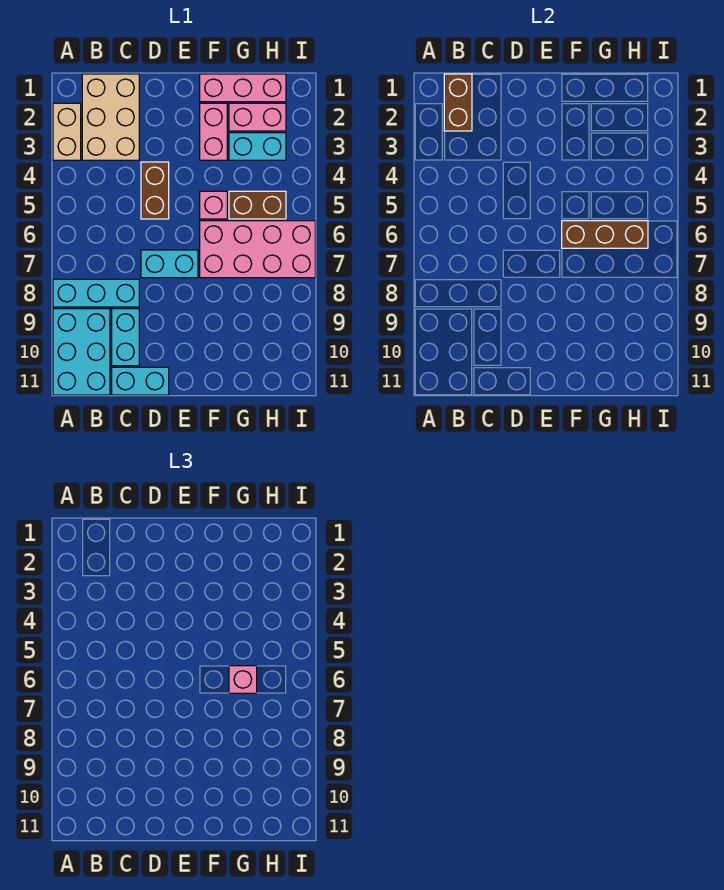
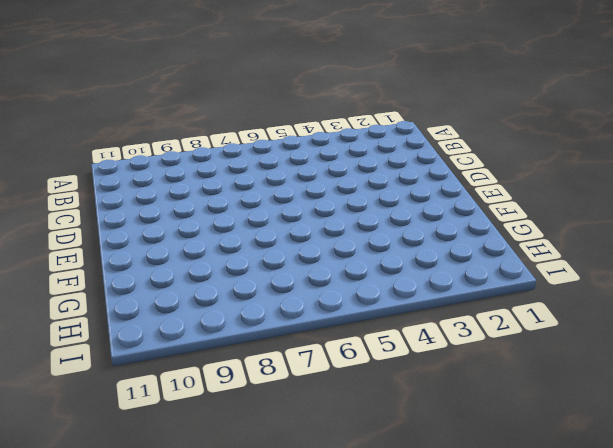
none -> tan brick A2:A3 level 1
none -> cyan brick A8:C8 level 1
none -> cyan brick A9:B11 level 1

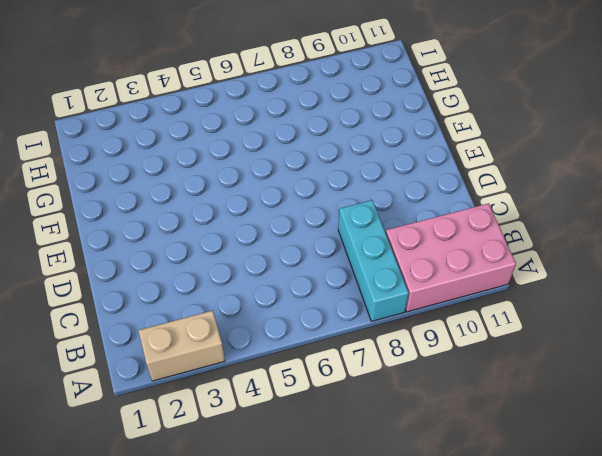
pink brick A9:B11 level 1 -> cyan brick A9:B11 level 1
none -> tan brick B1:C3 level 1
none -> cyan brick C9:C10 level 1
none -> cyan brick C11:D11 level 1

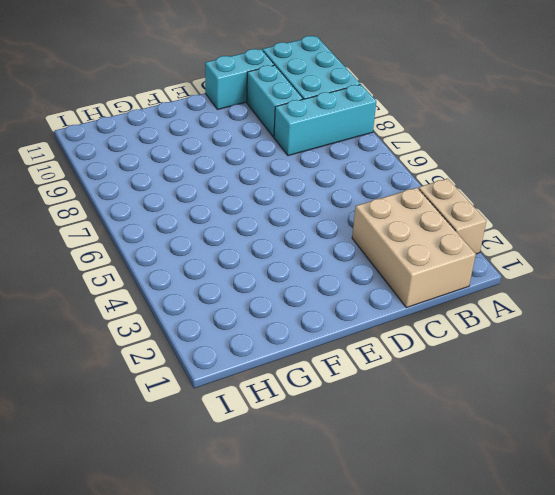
none -> brown brick D4:D5 level 1
none -> cyan brick D7:E7 level 1
none -> pink brick F1:H1 level 1

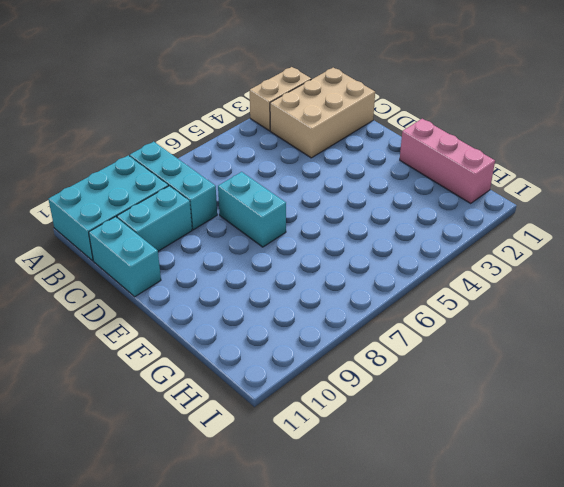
none -> brown brick D4:D5 level 1
none -> pink brick F2:F3 level 1
none -> pink brick F5 level 1

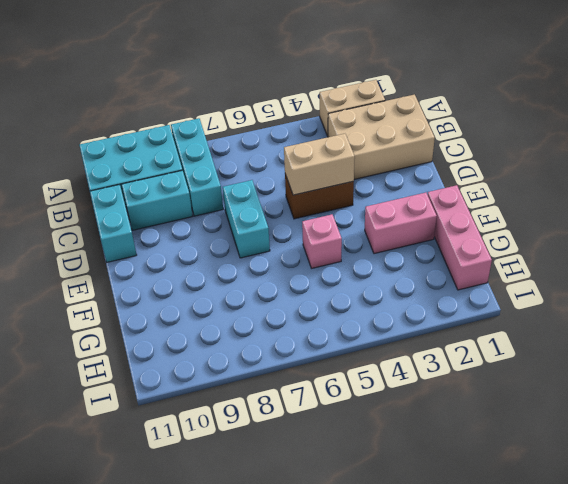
tan brick D4:D5 level 2 -> none
none -> pink brick F6:I7 level 1
none -> pink brick G2:H2 level 1
none -> cyan brick G3:H3 level 1

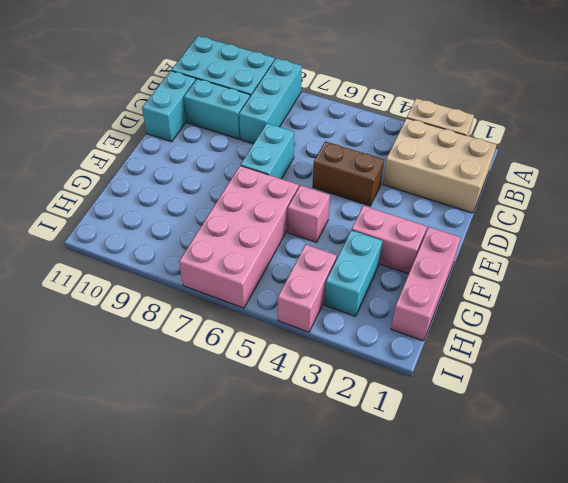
pink brick H4:I4 level 1 -> pink brick G2:H2 level 1
none -> brown brick G5:H5 level 1
none -> brown brick B1:B2 level 2
none -> brown brick F6:H6 level 2

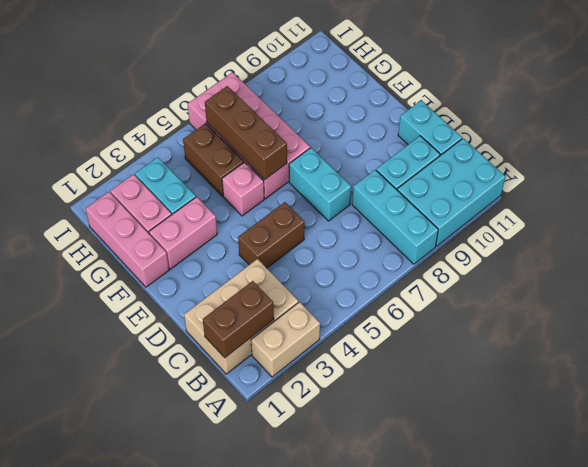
none -> pink brick G6 level 3

